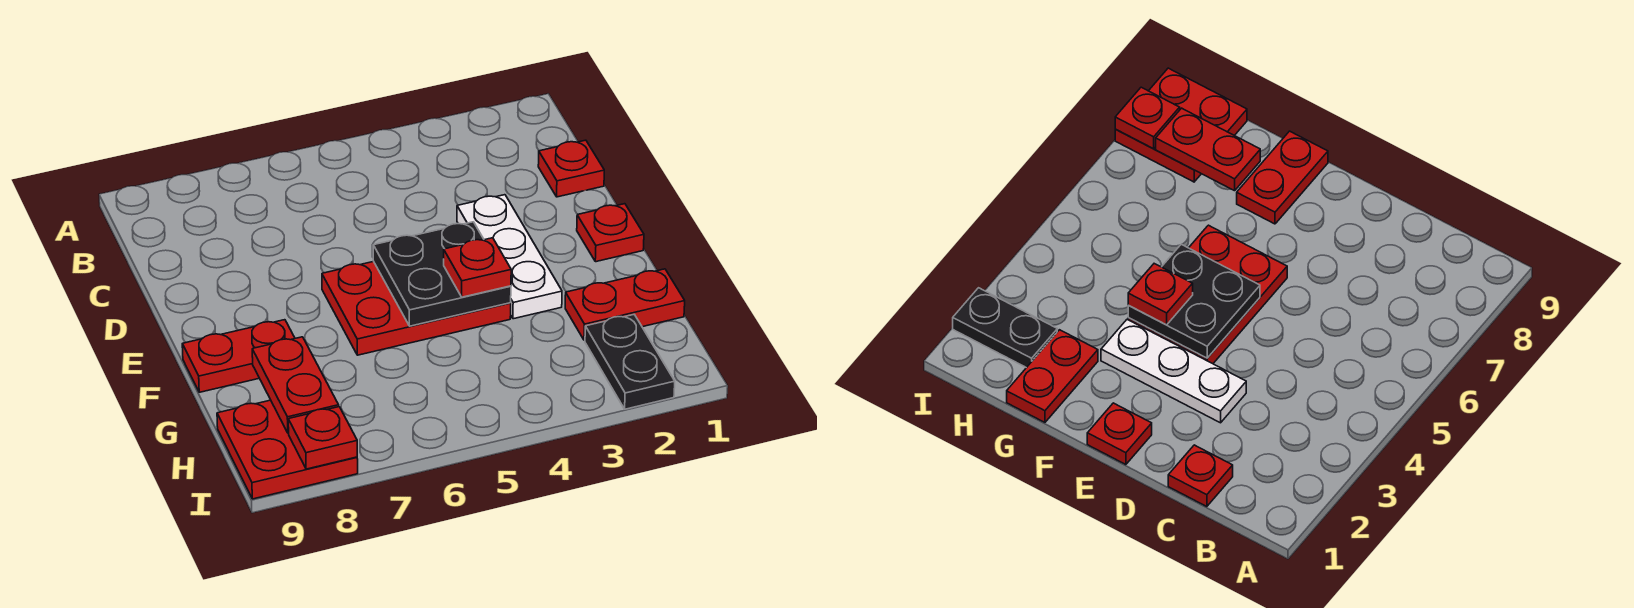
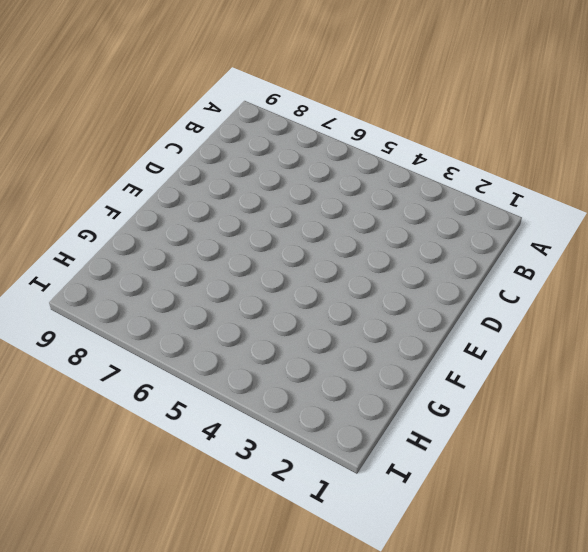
none -> red plate C1 level 1
none -> white plate D3:F3 level 1
none -> red plate E1 level 1

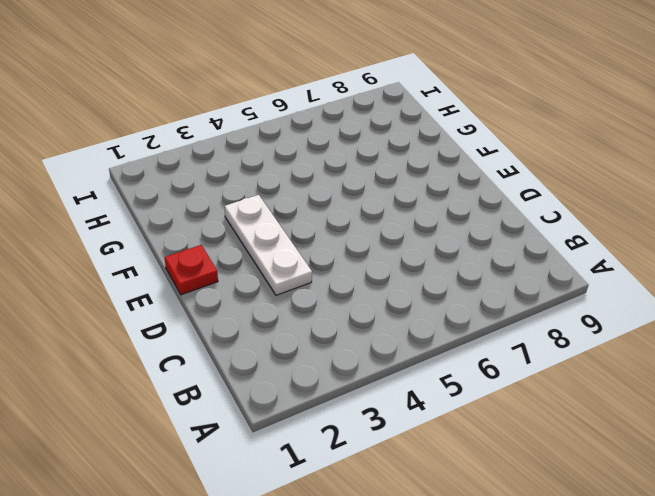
none -> red plate C1 level 1
none -> red plate E4:F6 level 1
none -> red plate F8:F9 level 1

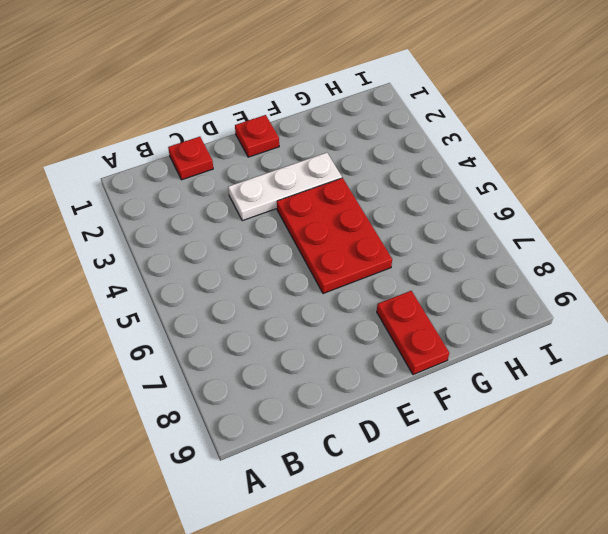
none -> red plate G1:G2 level 1
none -> black plate H2:I2 level 1
none -> red plate H8:I9 level 1

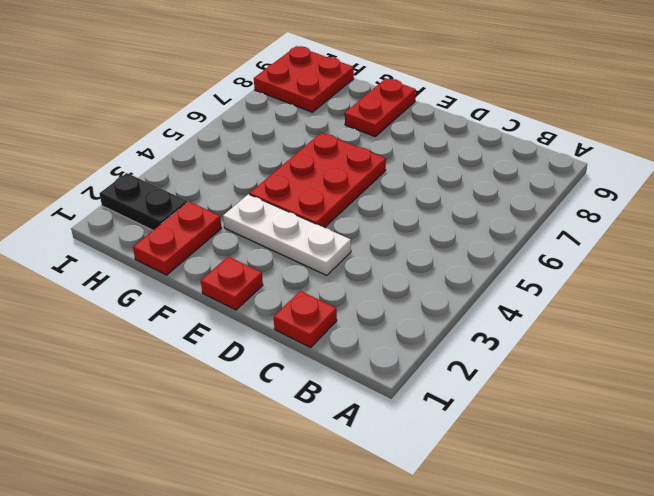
none -> black plate E4:F5 level 2
none -> red plate G8:H8 level 2
none -> red plate I8 level 2

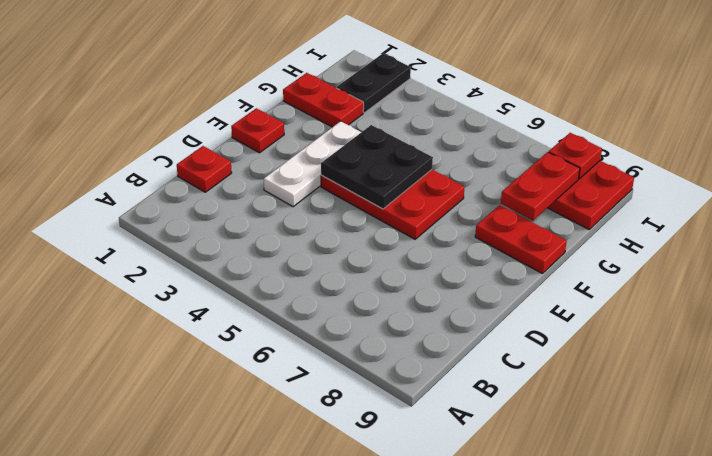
none -> red plate F4 level 3

